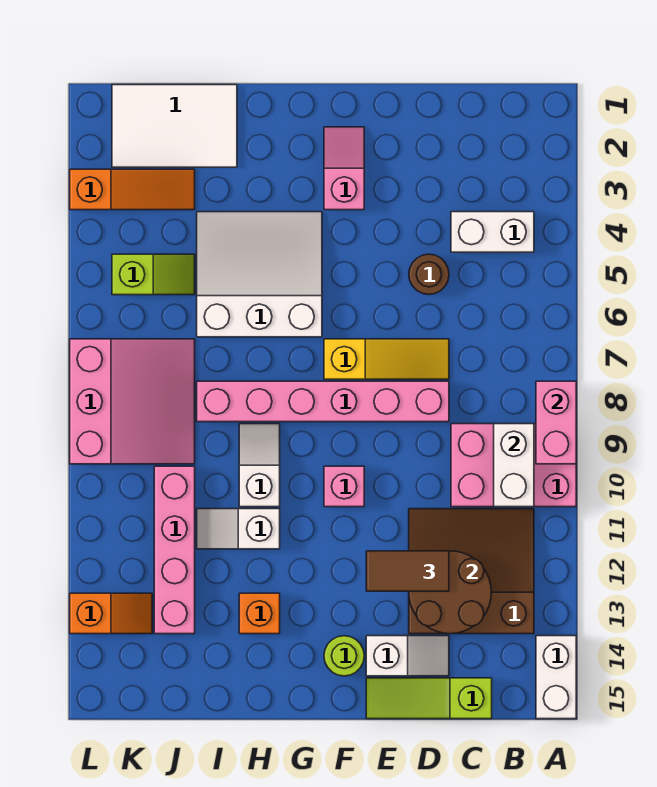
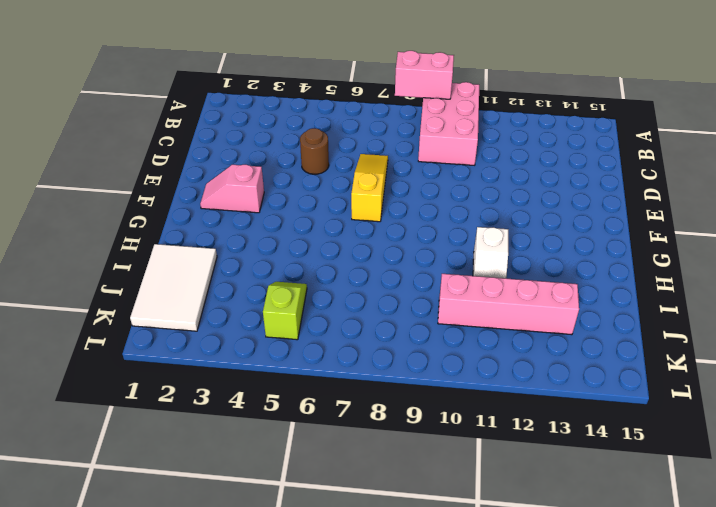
none -> white brick A14:A15 level 1
none -> white brick B4:C4 level 1
none -> brown slope B11:D13 level 1 top 13

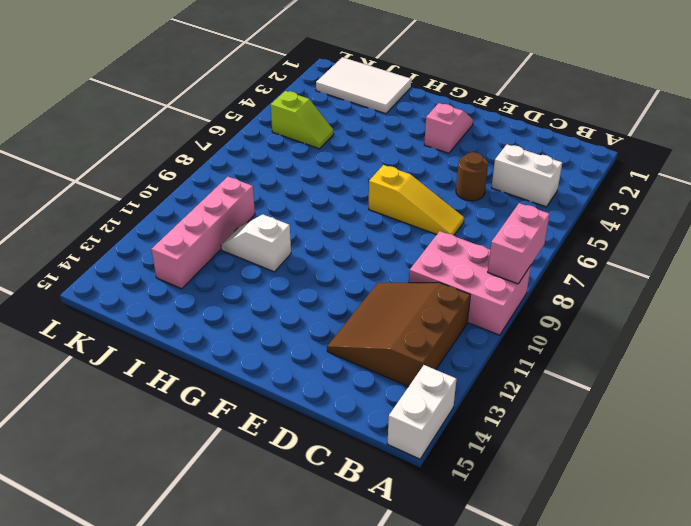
brown slope B11:D13 level 1 top B -> brown slope B11:D13 level 1 top 13
none -> lime slope C15:E15 level 1 top C
none -> pink brick D8:I8 level 1
none -> white slope D14:E14 level 1 top E

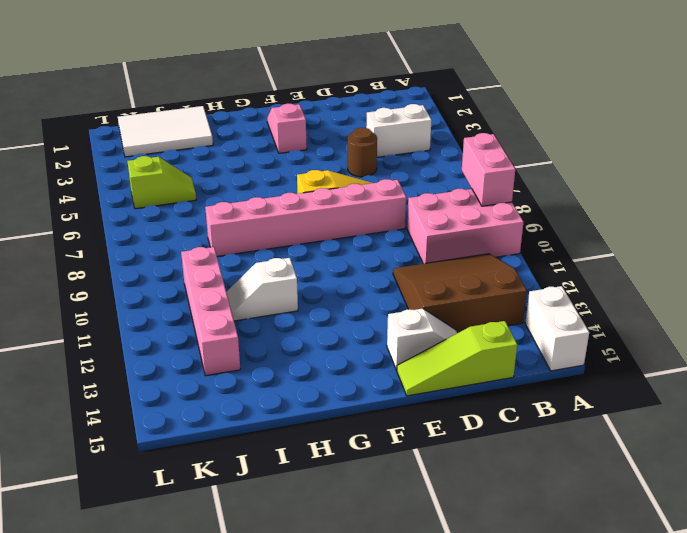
none -> pink brick F10 level 1
none -> lime round brick F14 level 1
none -> white slope G4:I6 level 1 top 6

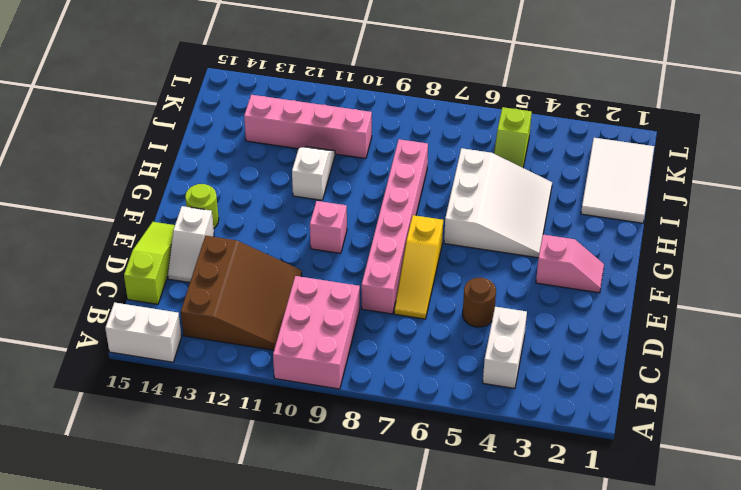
none -> white slope H9:H10 level 1 top 10
none -> orange brick H13 level 1
none -> orange slope J3:L3 level 1 top L

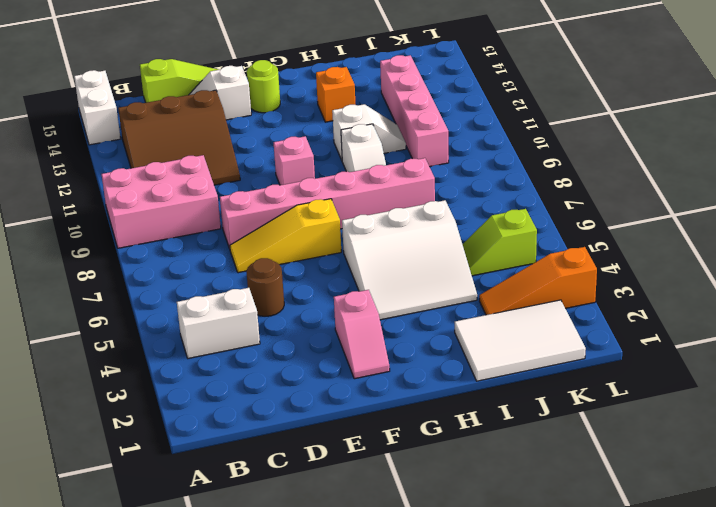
none -> pink slope J7:L9 level 1 top L
none -> orange slope K13:L13 level 1 top L
none -> pink brick A8:A9 level 2

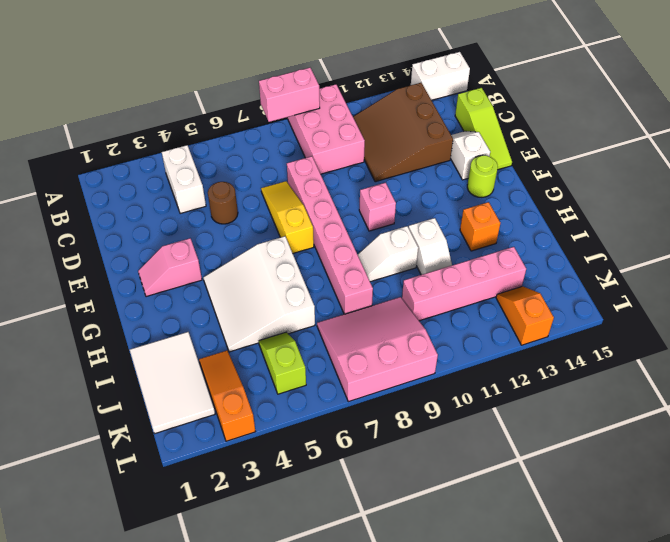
none -> white brick B9:B10 level 2
none -> brown round brick C12:D13 level 2
none -> brown tile D12:E12 level 3

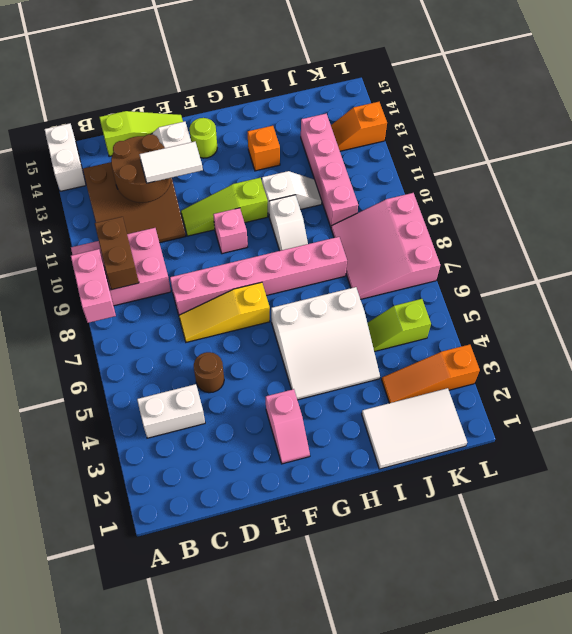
brown brick B9:B10 level 2 -> white brick B9:B10 level 2
white tile D12:E12 level 3 -> brown tile D12:E12 level 3
lime slope E11:G11 level 1 top G -> none

